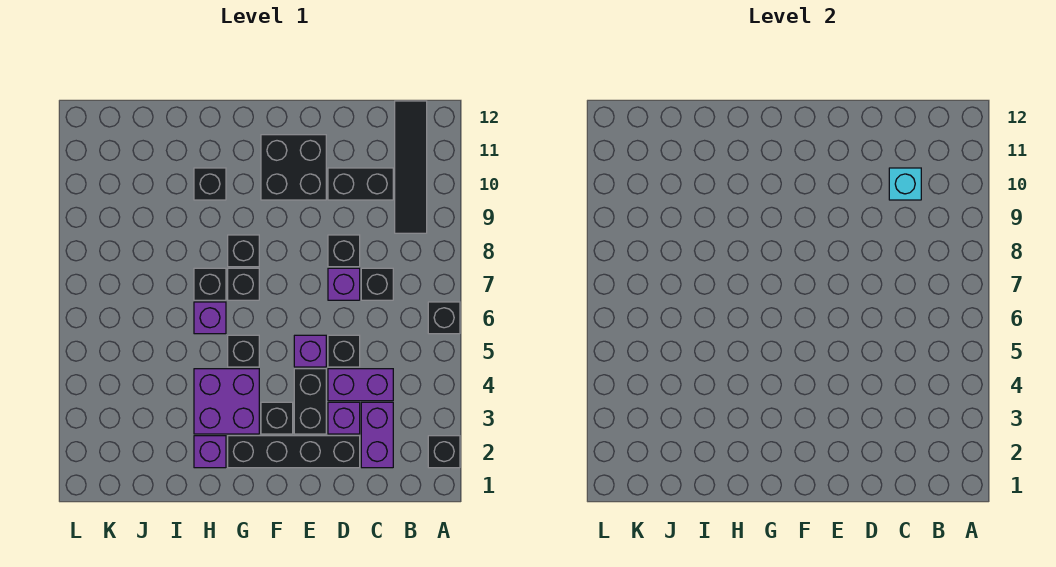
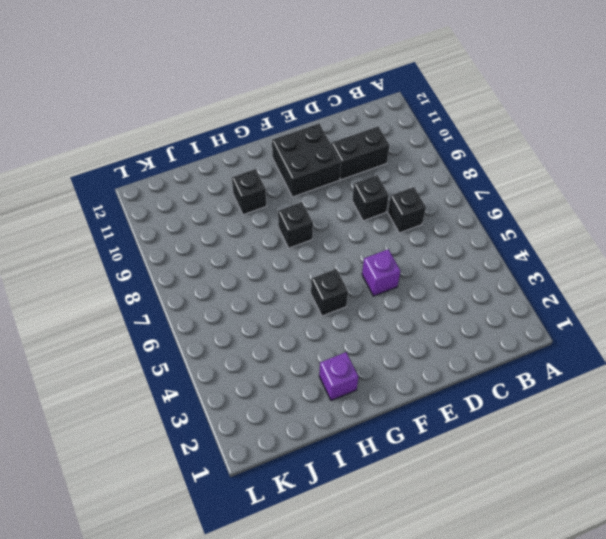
none -> black brick A2 level 1
none -> black brick A6 level 1
none -> black tile B9:B12 level 1

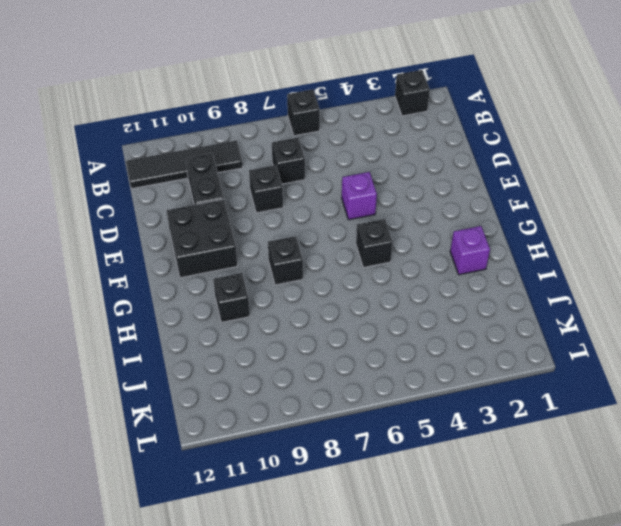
none -> purple brick C2:C3 level 1
none -> purple brick C4:D4 level 1
none -> black brick D2:G2 level 1

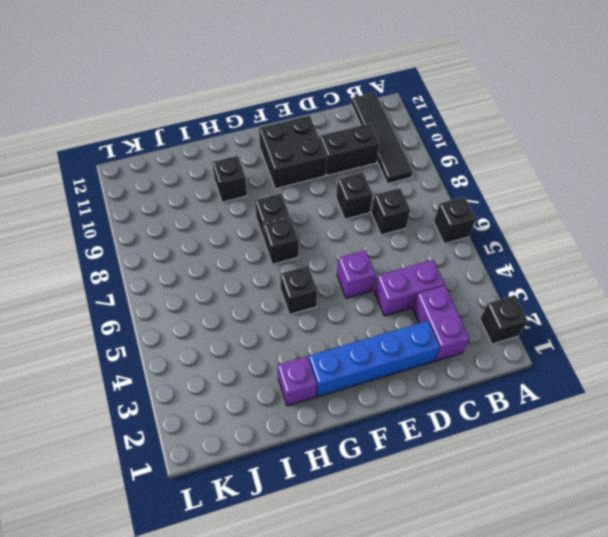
blue brick D2:G2 level 1 -> black brick D2:G2 level 1
none -> purple brick D3 level 1
none -> black brick D5 level 1
none -> purple brick D7 level 1

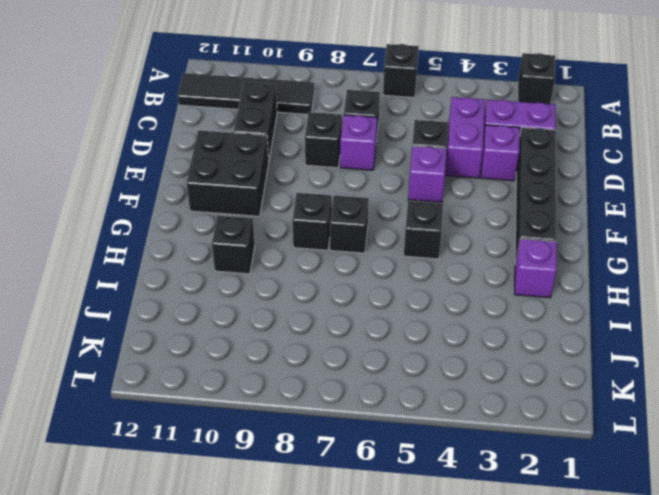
none -> black brick E3:E4 level 1
none -> black brick F3 level 1
none -> purple brick G3:H4 level 1

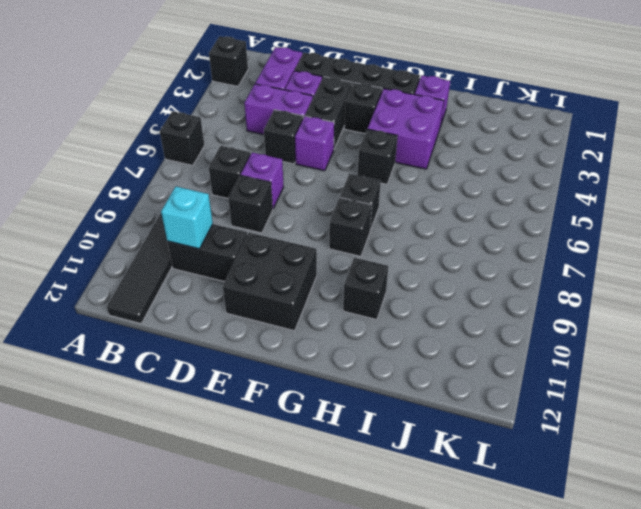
none -> purple brick H6 level 1
none -> black brick H7 level 1

